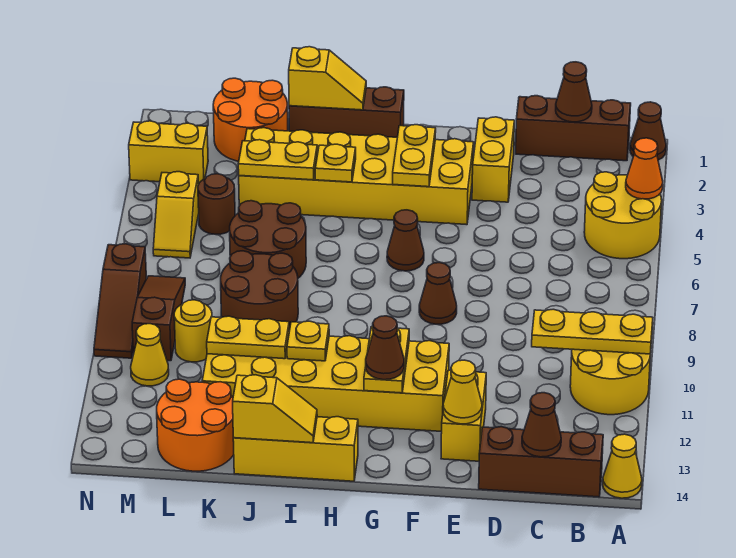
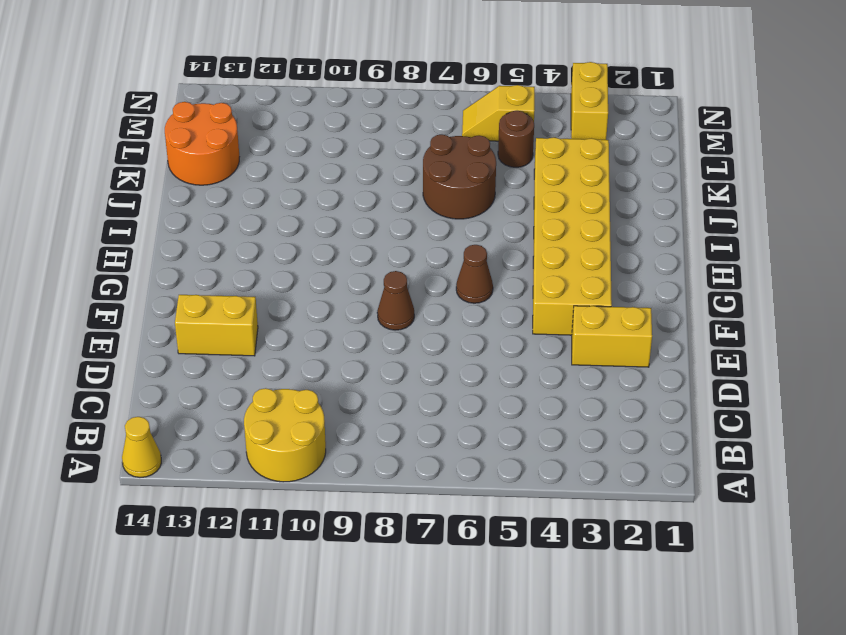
none -> brown cone A1 level 1
none -> yellow round brick A4:B5 level 1
none -> brown brick B1:D1 level 1
none -> brown brick B14:D14 level 1

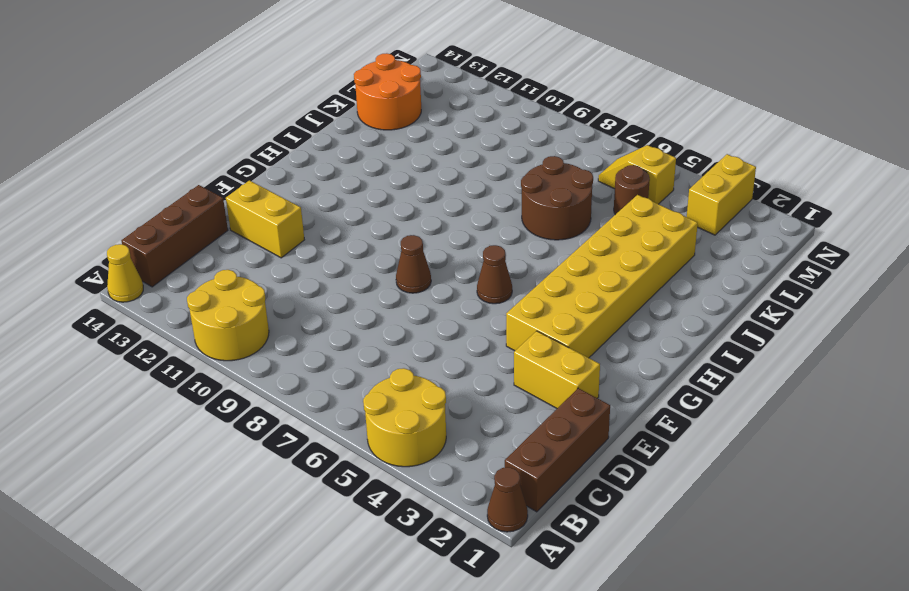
none -> yellow brick F11:K12 level 1
none -> brown brick H1:J1 level 1
none -> yellow brick H14:J14 level 1
none -> brown round brick J8:K9 level 1

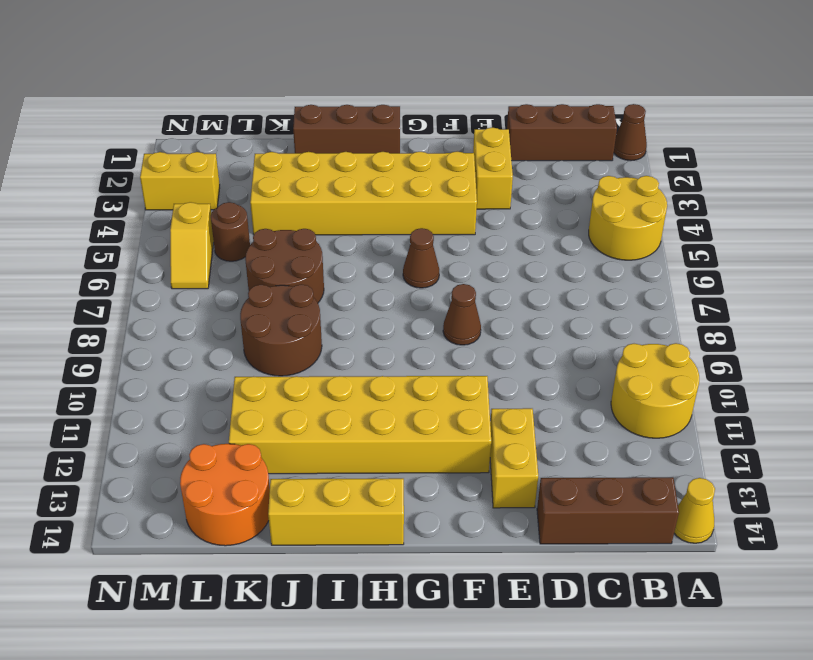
none -> orange round brick K1:L2 level 1
none -> yellow round brick L10 level 1
none -> brown slope M8:M10 level 1 top 10
none -> yellow cone M11 level 1

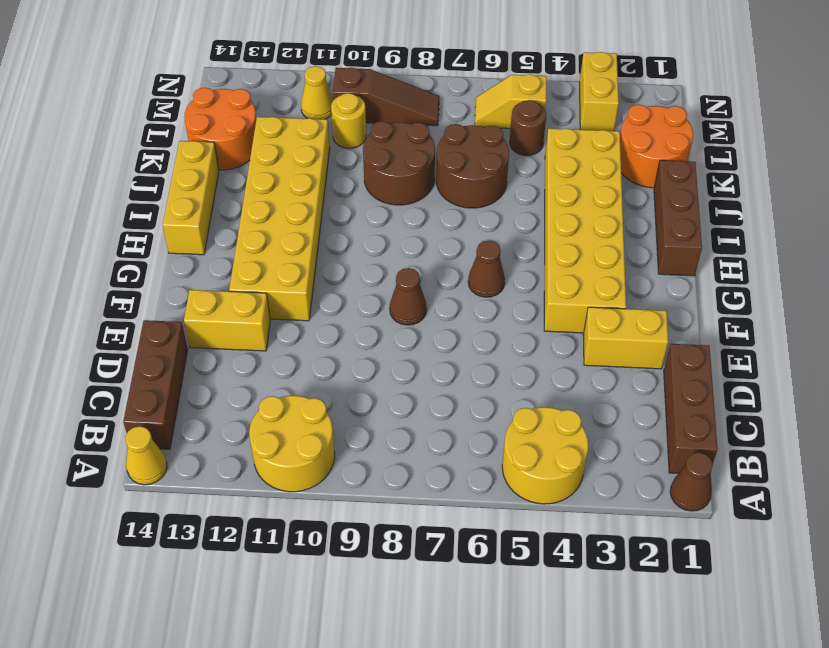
none -> brown slope N8:N10 level 1 top 8
none -> orange cone A4 level 2
none -> yellow plate A10:C10 level 2
none -> brown cone C1 level 2

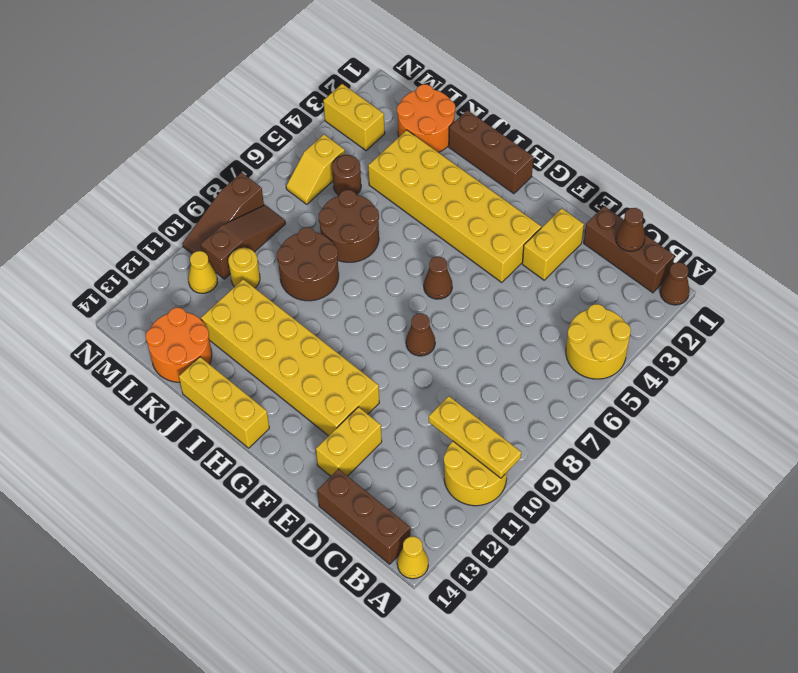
none -> orange cone A4 level 2
none -> brown cone C14 level 2
none -> yellow cone E13 level 2
none -> yellow plate G3:G4 level 2

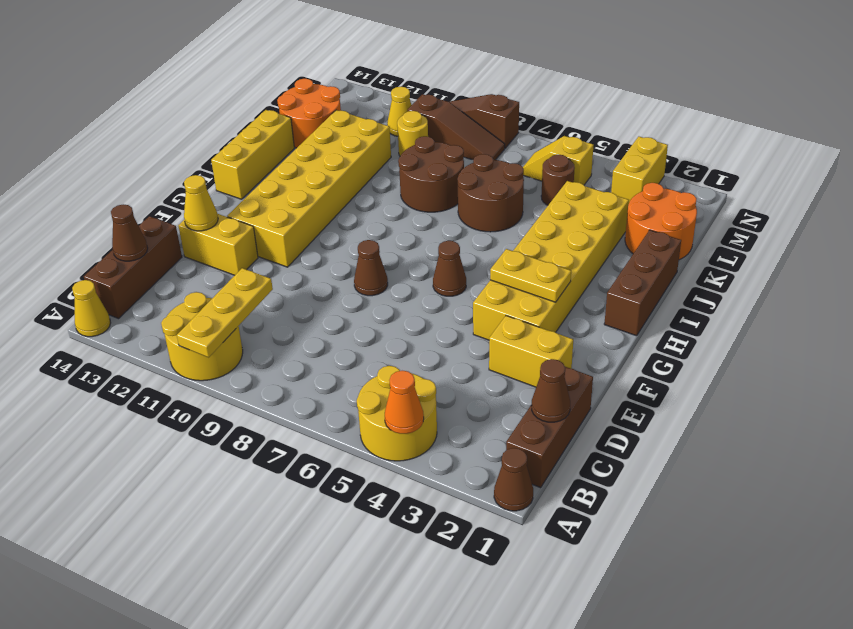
none -> yellow plate G11:G12 level 2
none -> yellow slope I1:J1 level 2 top J
none -> yellow plate I4 level 2
none -> yellow plate I11 level 2

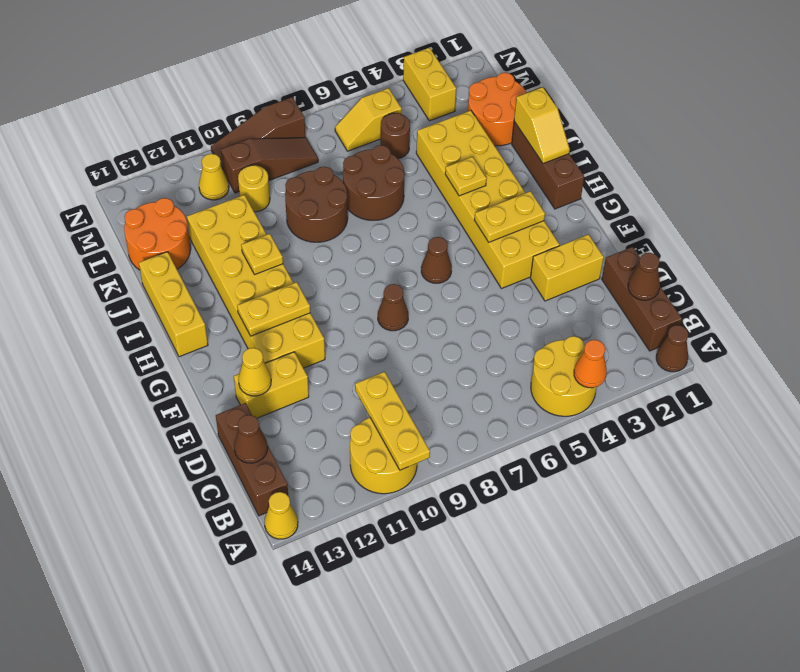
none -> yellow slope I14:J14 level 2 top J
none -> yellow plate J4:K4 level 2
none -> yellow plate J11:K11 level 2
none -> brown cone G12 level 3

